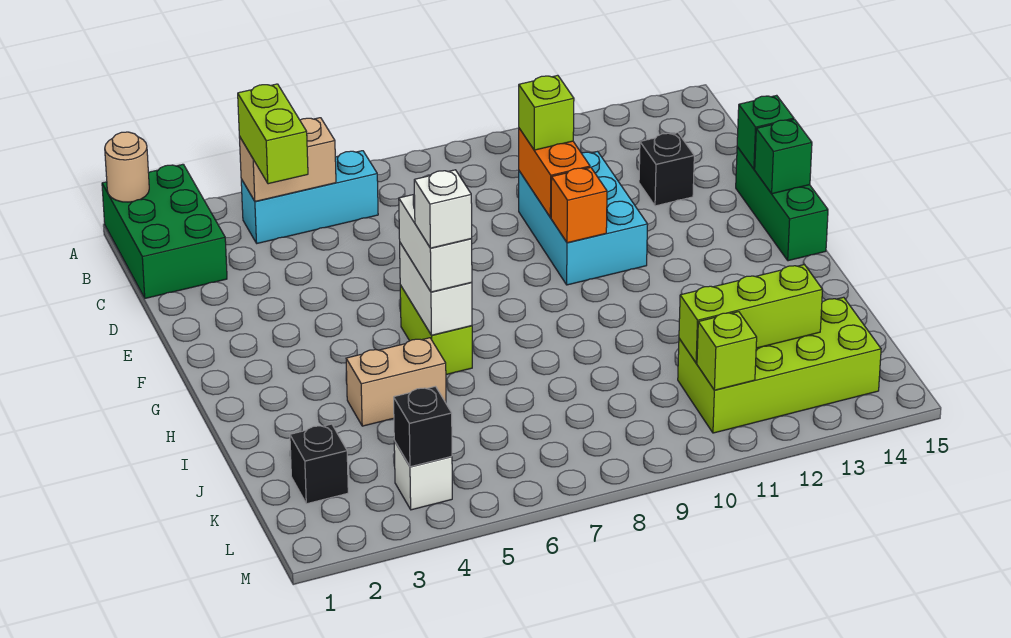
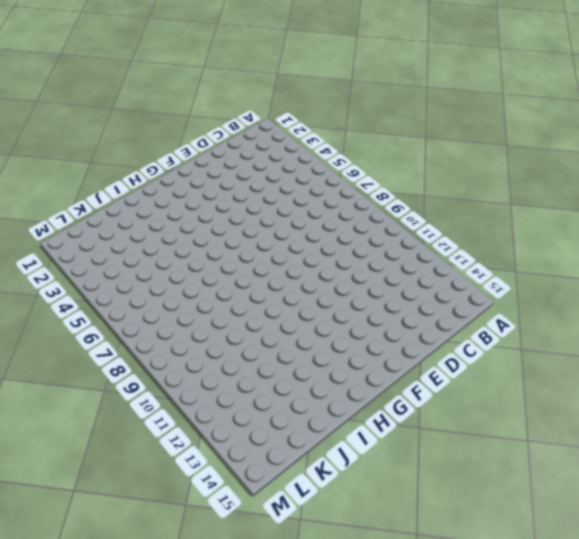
none -> green brick A1:C2 level 1
none -> cyan brick B4:B6 level 1
none -> cyan brick D10:F11 level 1

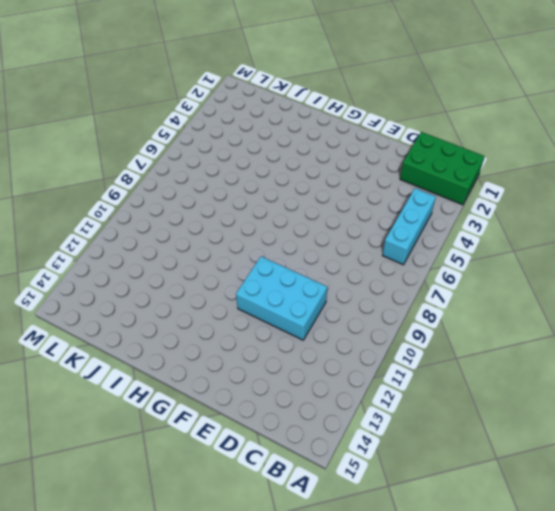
none -> black brick D13 level 1
none -> green brick E15:G15 level 1
none -> lime brick G6:H6 level 1

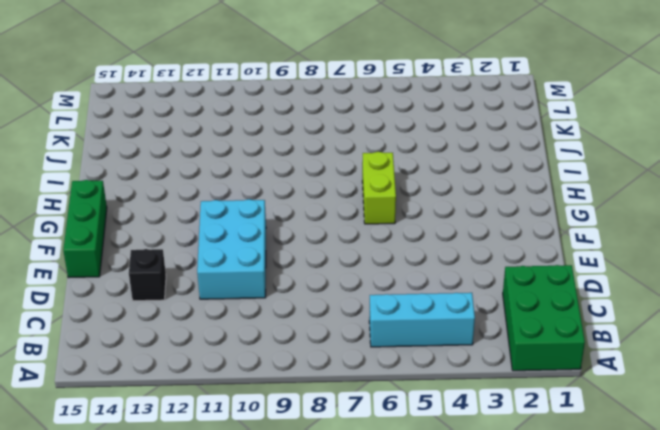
none -> tan brick I4:I5 level 1
none -> black brick K2 level 1
none -> lime brick K11:L14 level 1

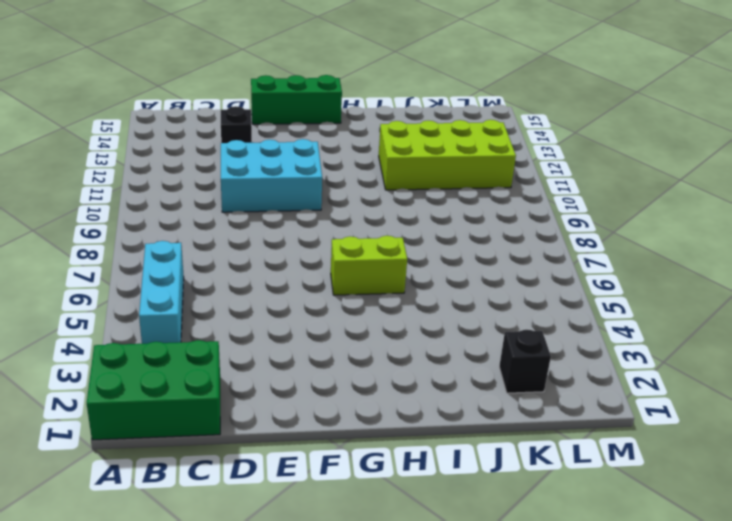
lime brick I11:L12 level 1 -> lime brick K11:L14 level 1
none -> tan brick I4:I5 level 1
none -> white brick L4 level 1
none -> tan round brick A1 level 2

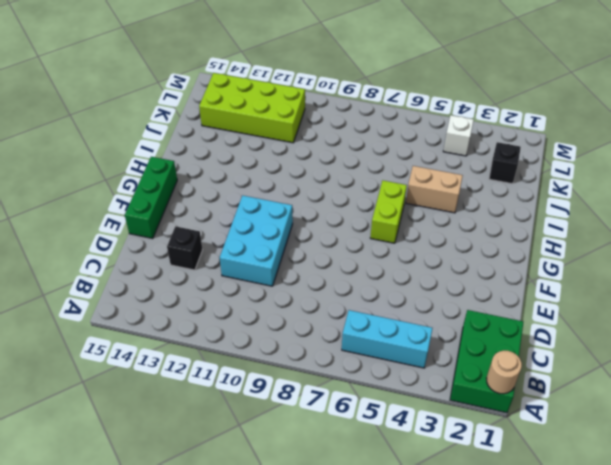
none -> tan brick B4:B5 level 2
none -> orange brick D10:E10 level 2
none -> green brick E15 level 2

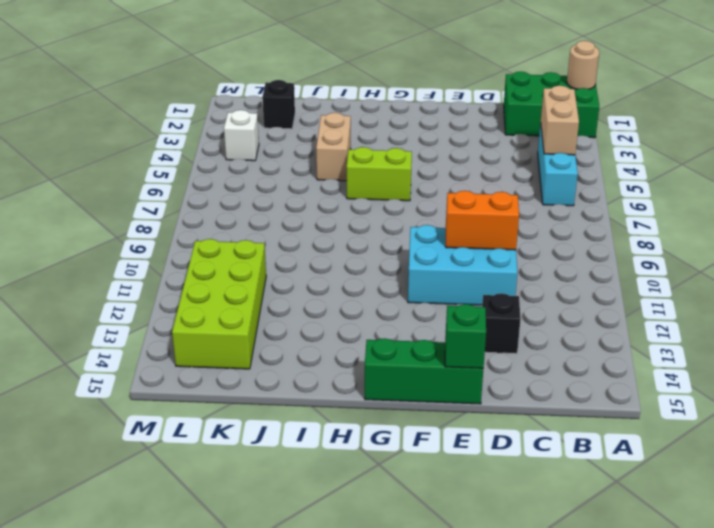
none -> orange brick F10 level 2
none -> green brick F15 level 2
none -> white brick G6:H6 level 2

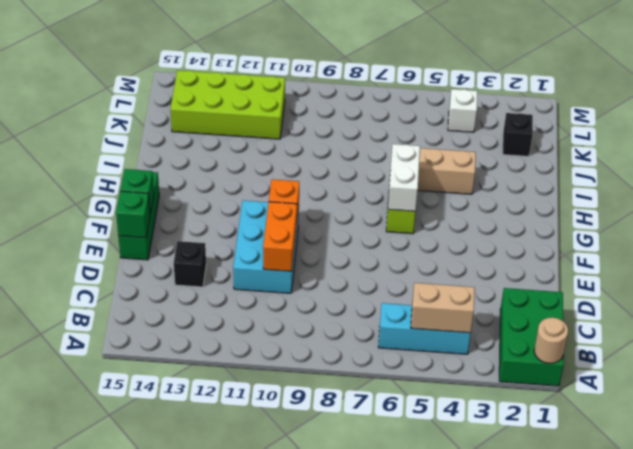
none -> lime brick K11:K13 level 2
none -> black brick L4 level 2
none -> lime brick L11 level 2

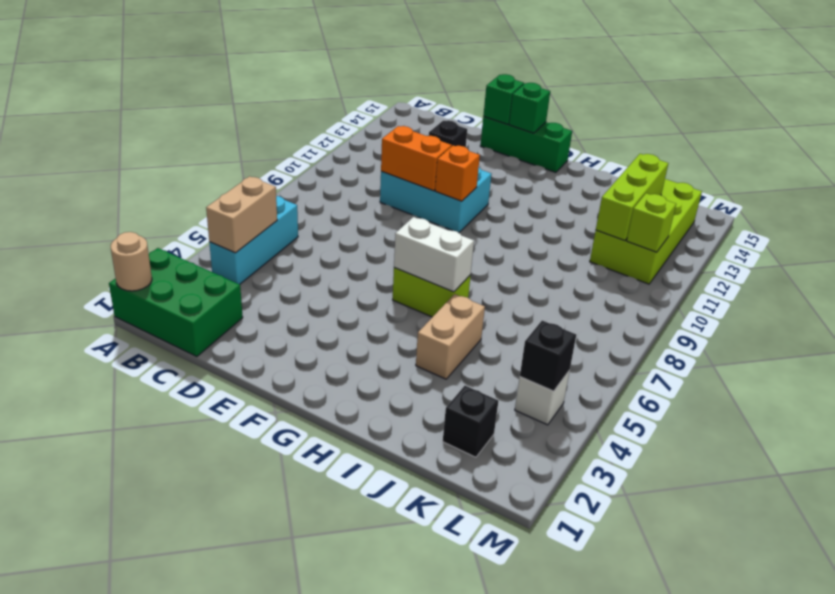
none -> lime brick B4:C4 level 3
none -> lime brick D10 level 3
none -> white brick G6:H6 level 3

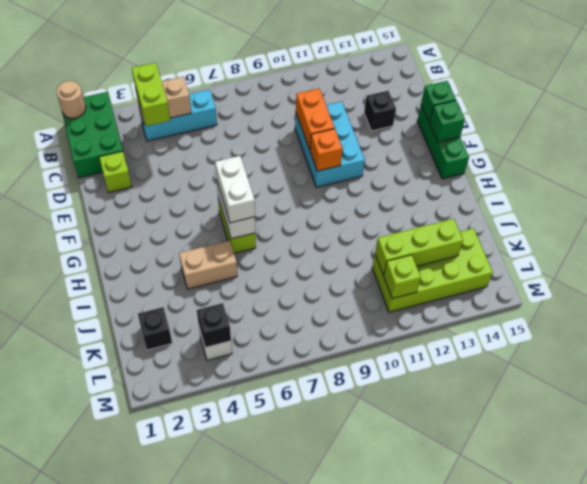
lime brick D2 level 1 -> lime brick D10 level 3
none -> white brick H6 level 4

